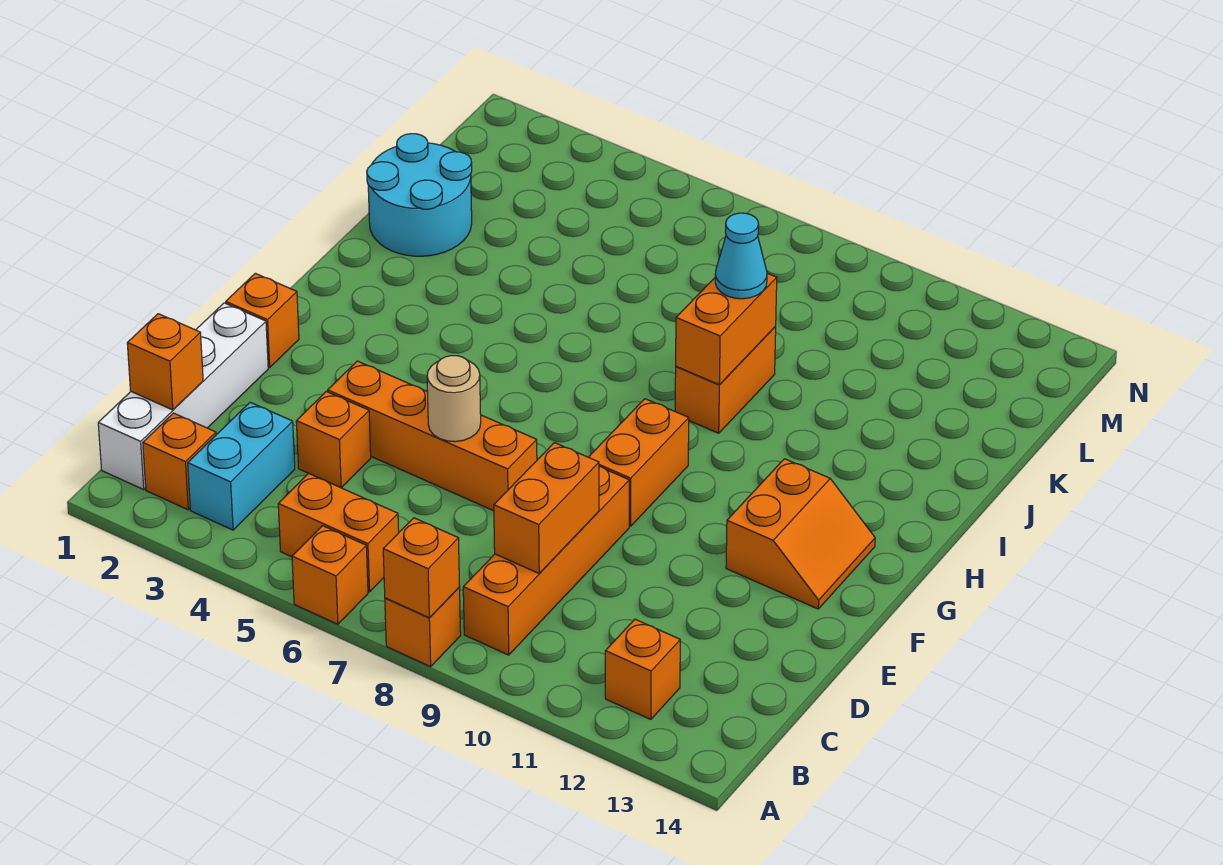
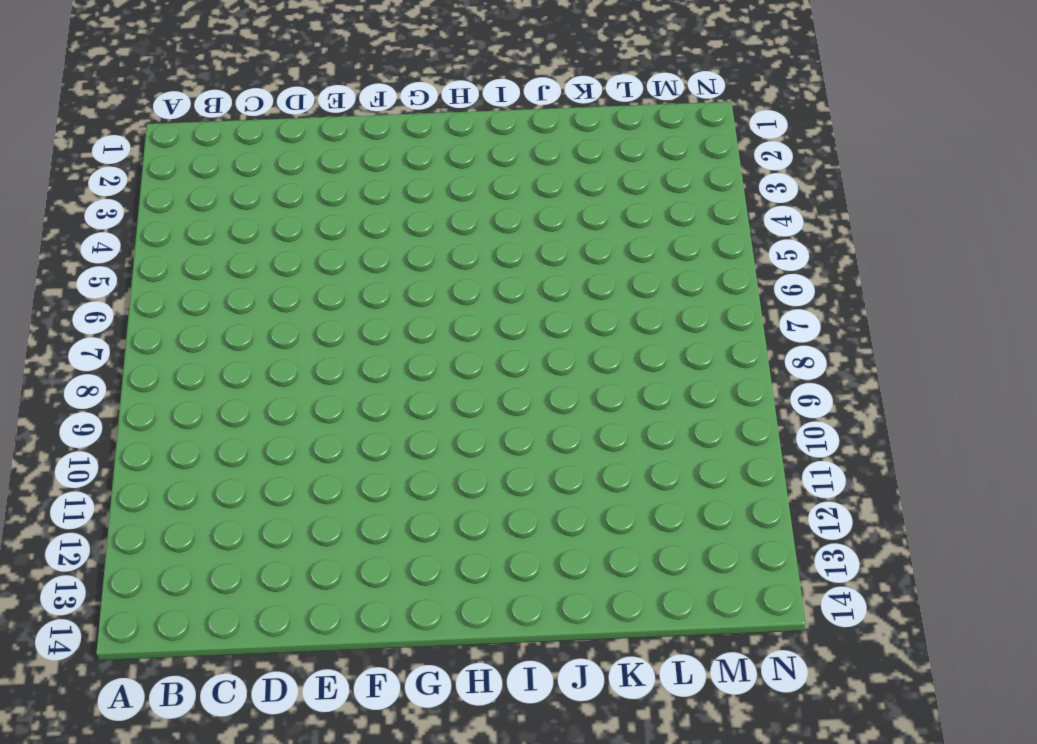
none -> orange brick A6 level 1
none -> orange brick A8 level 1
none -> white brick B1:E1 level 1

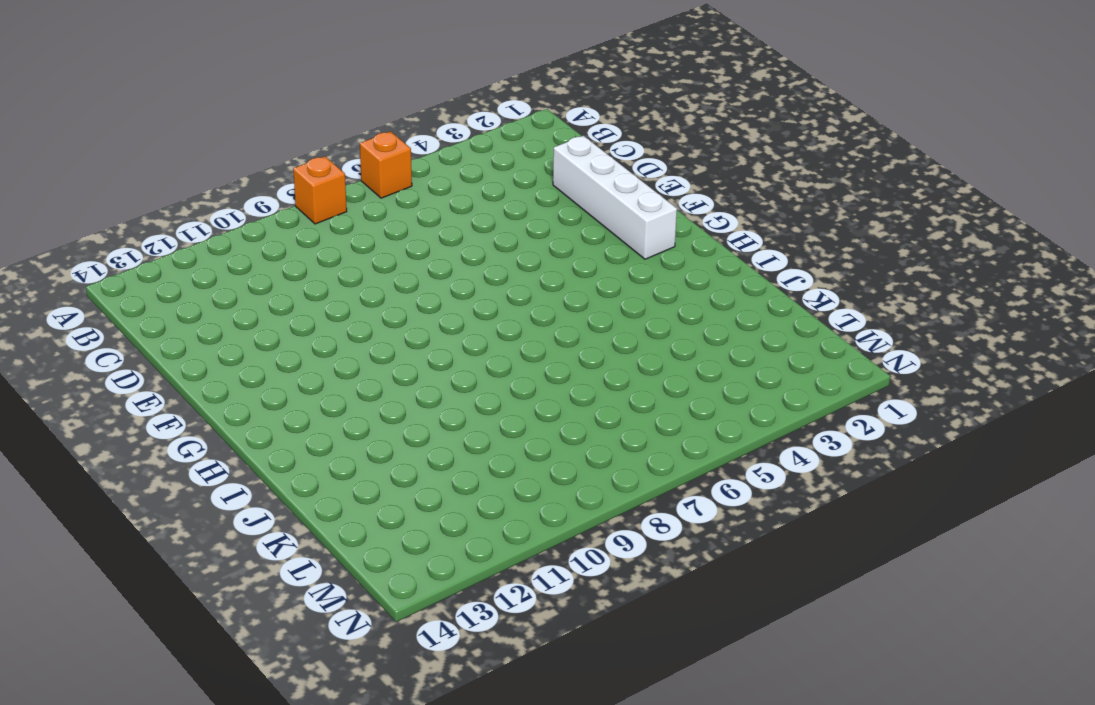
white brick D2:G2 level 1 -> white brick B1:E1 level 1
none -> orange brick B2 level 1
none -> cyan brick B3:C3 level 1
none -> orange brick B5:B6 level 1

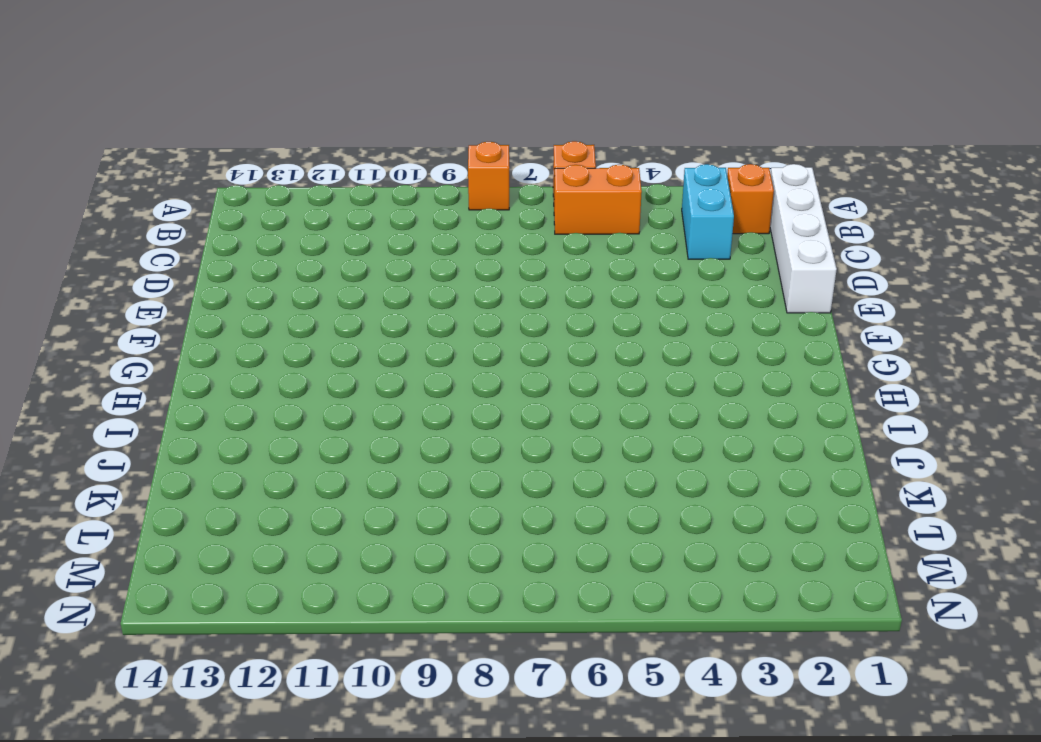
none -> orange brick B9:E9 level 1
none -> orange brick B12 level 1
none -> orange brick D4 level 1

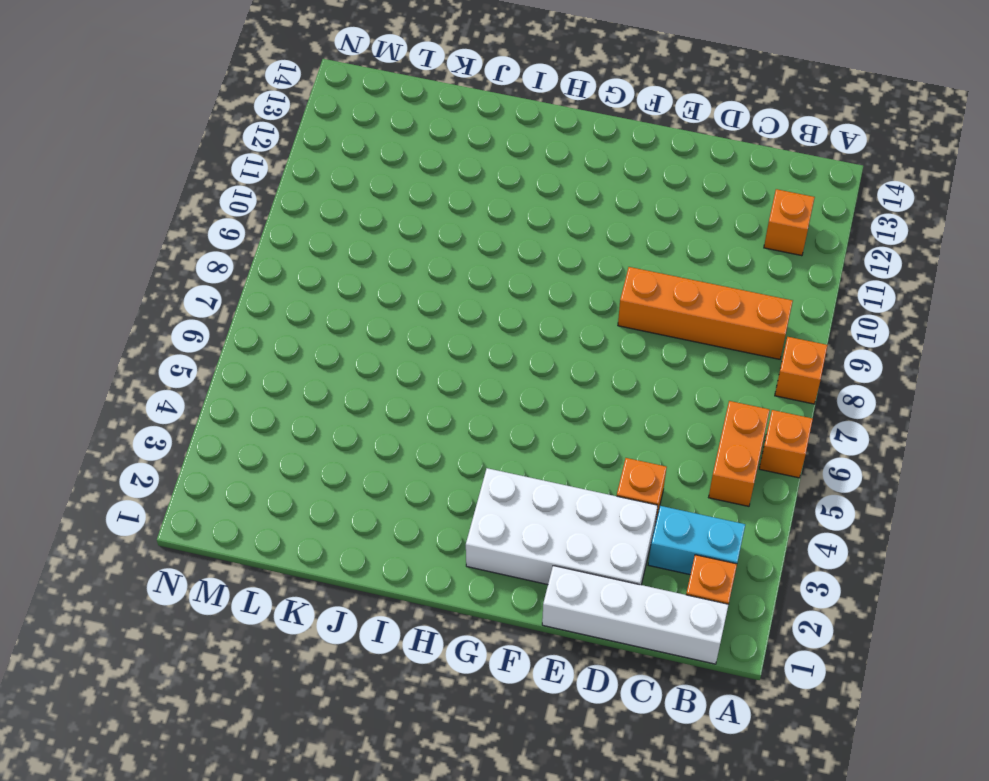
white brick D2:G3 level 1 -> none
none -> orange brick E4:E7 level 1
none -> orange brick F1 level 1
none -> orange brick F9:G9 level 1

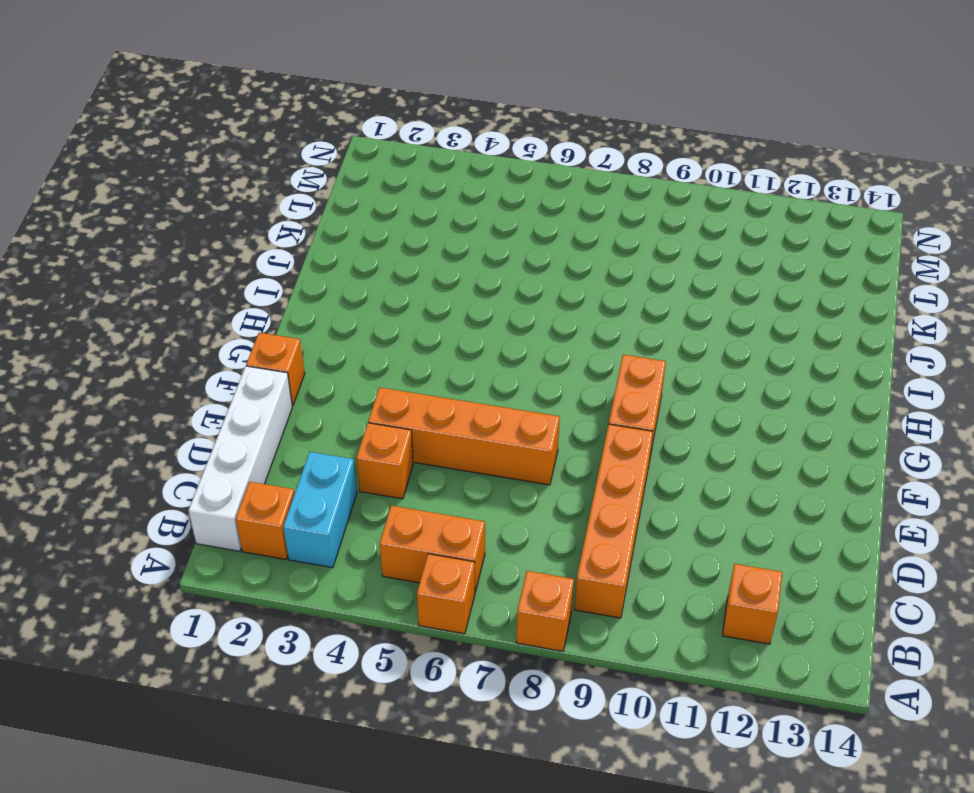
none -> orange slope F12:G13 level 1 top 12
none -> orange brick I9:J9 level 1
none -> cyan round brick J1:K2 level 1

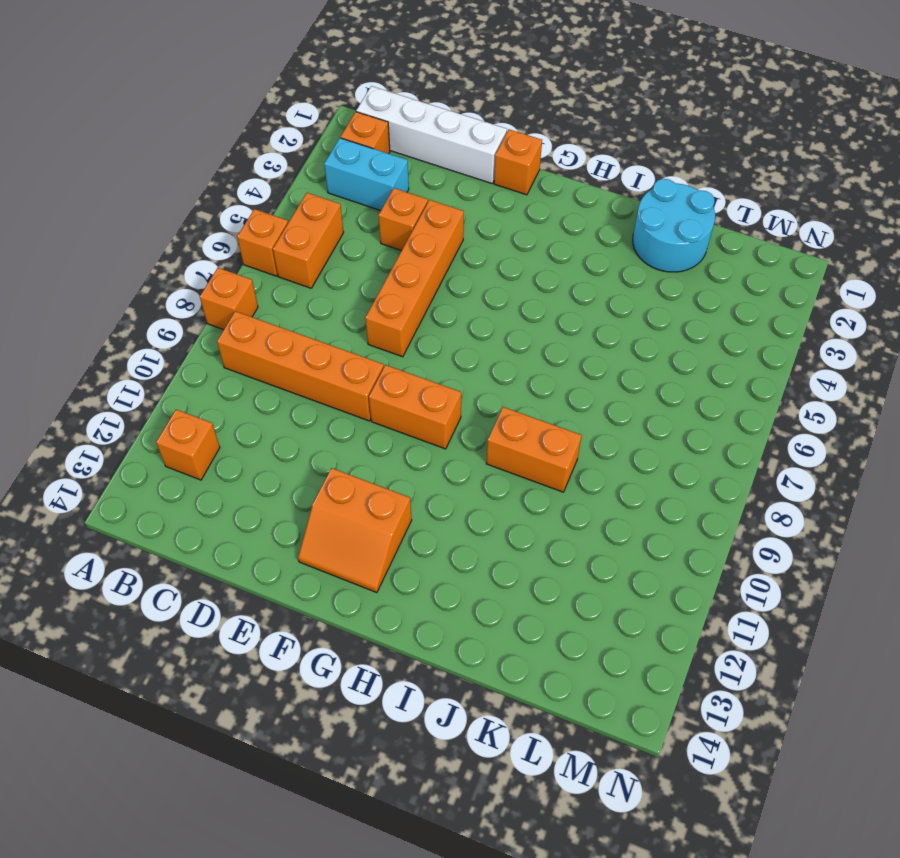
none -> orange brick A8 level 2
none -> orange brick C1 level 2
none -> orange brick C9:D9 level 2

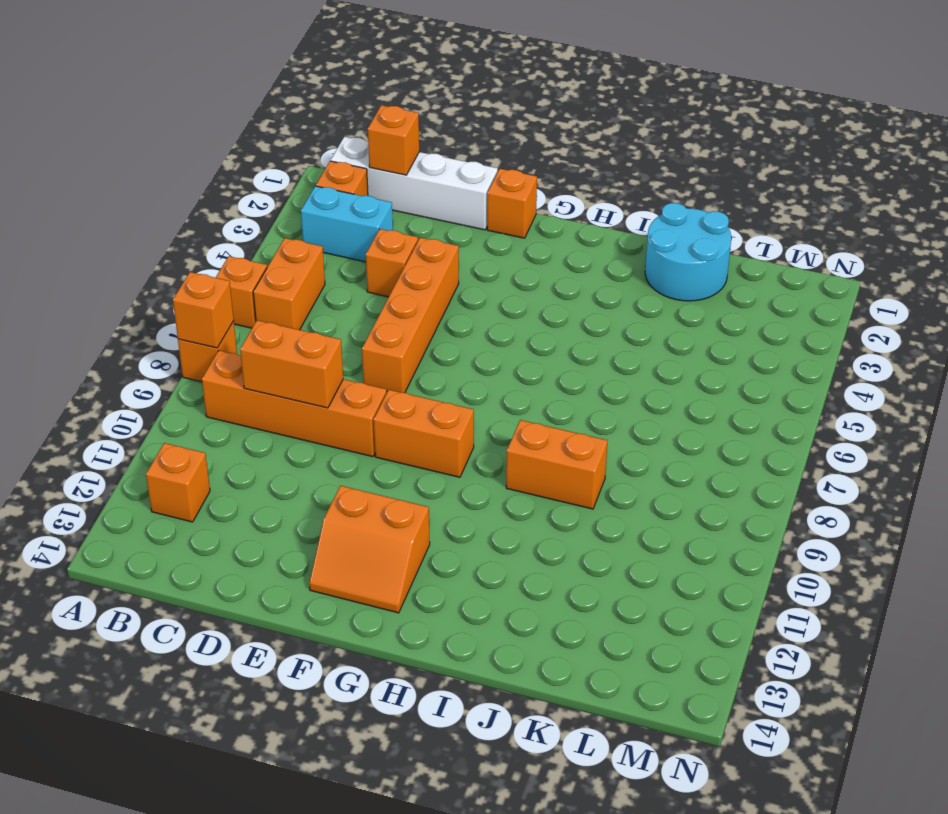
none -> tan round brick E6 level 2
none -> orange brick I9:J9 level 2
none -> cyan cone J9 level 3

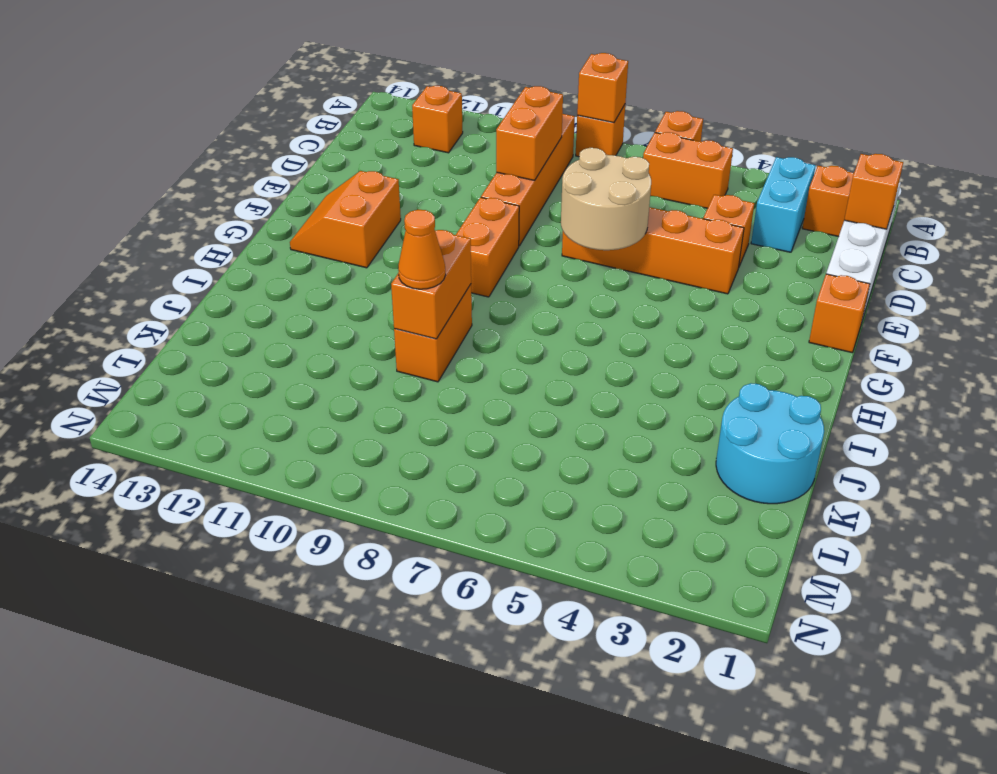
tan round brick E6:F7 level 2 -> tan round brick E6 level 2
orange cone J9 level 3 -> cyan cone J9 level 3

